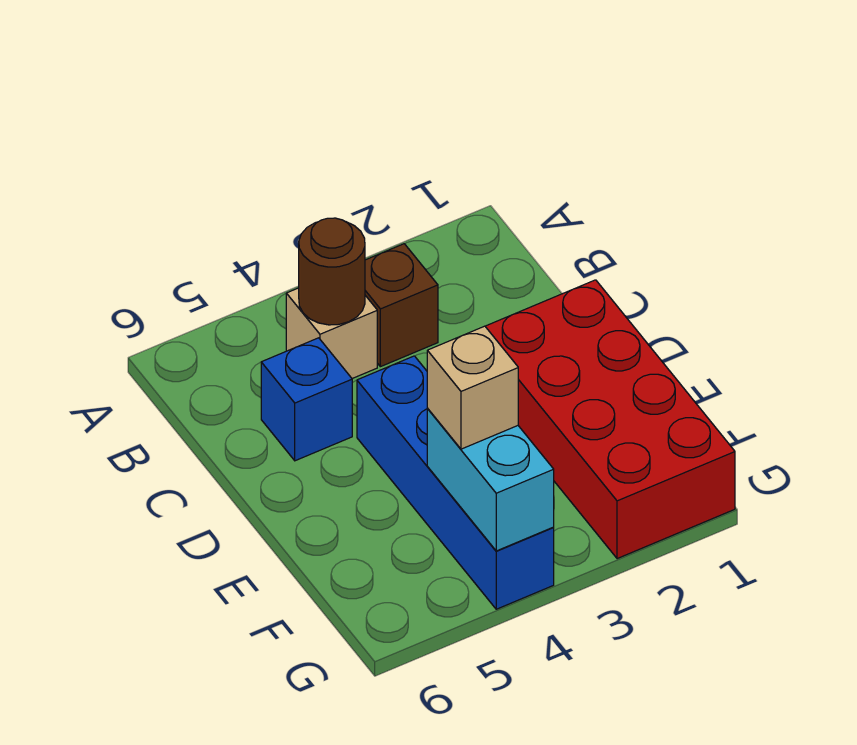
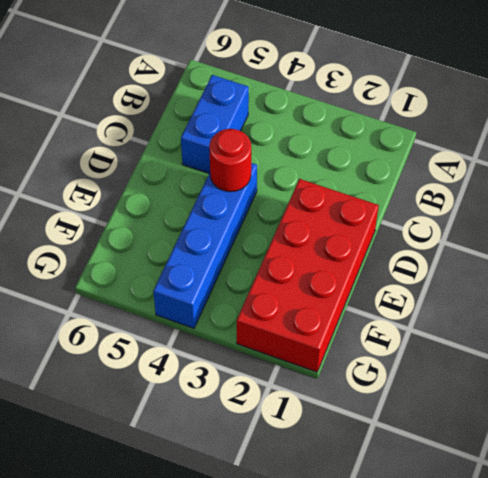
blue brick B5:C5 level 1 -> blue brick C5 level 1
red round brick D4 level 2 -> none
none -> brown brick B3 level 1
none -> tan brick B4 level 1

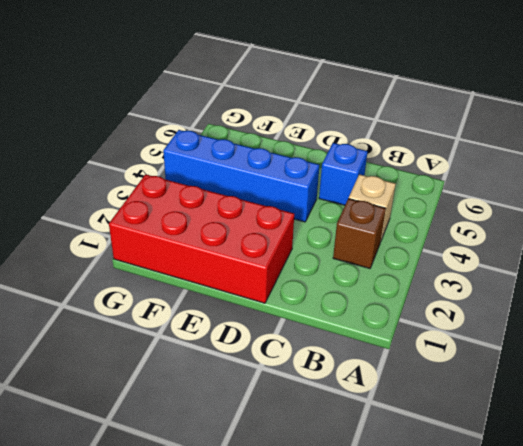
none -> brown round brick B4 level 2
none -> cyan brick F4:G4 level 2

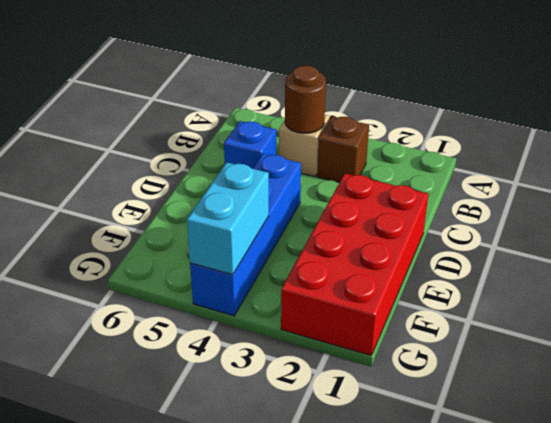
none -> tan brick F4 level 3

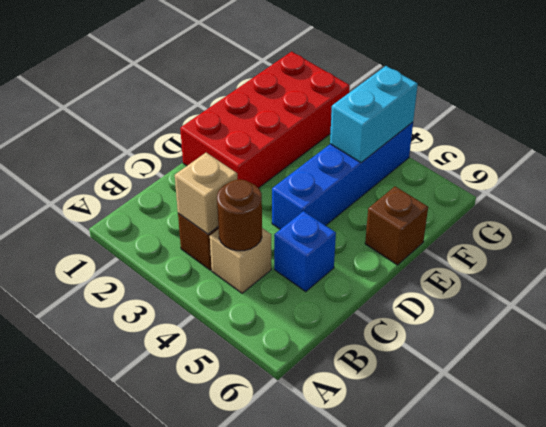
tan brick B3 level 2 -> tan brick F4 level 3
brown brick E6 level 1 -> none

